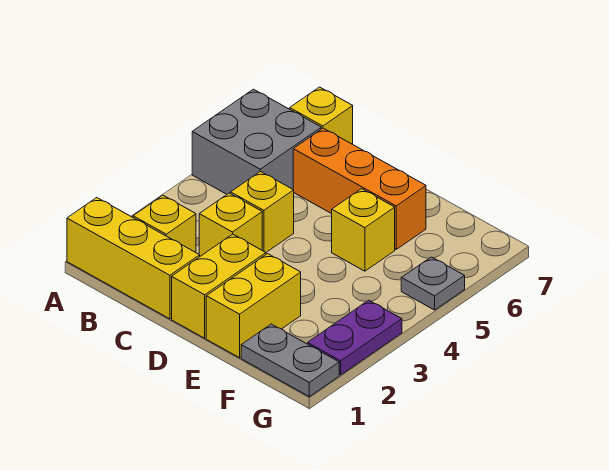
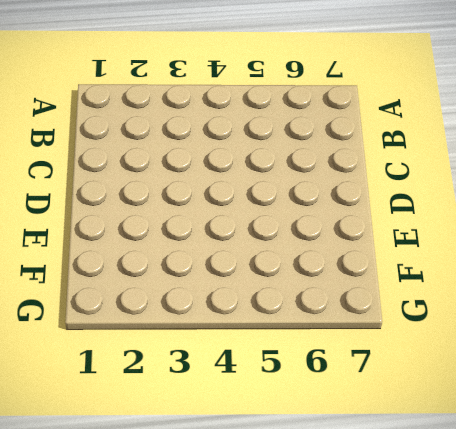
none -> yellow brick A1:C1 level 1
none -> grey brick A5:B6 level 1
none -> yellow brick B2 level 1

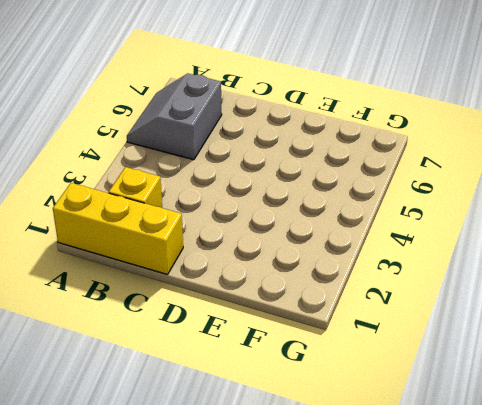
grey slope A5:B6 level 1 top B -> grey brick A5:B6 level 1
none -> yellow brick B7 level 1
none -> yellow brick C3 level 1
none -> yellow brick C4 level 1

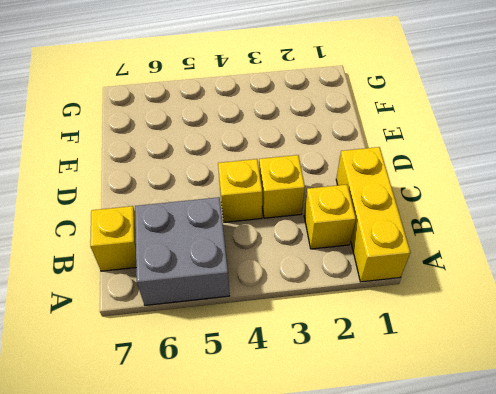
none -> orange brick C6:E6 level 1
none -> yellow brick D1:D2 level 1
none -> yellow brick E1:E2 level 1

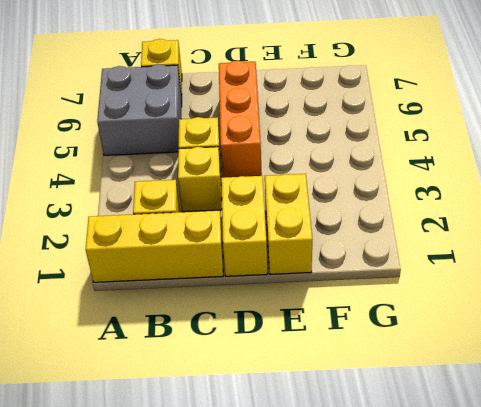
orange brick D4:D6 level 1 -> orange brick C6:E6 level 1
none -> yellow brick E5 level 1
none -> grey plate F1:G1 level 1
none -> purple plate G2:G3 level 1

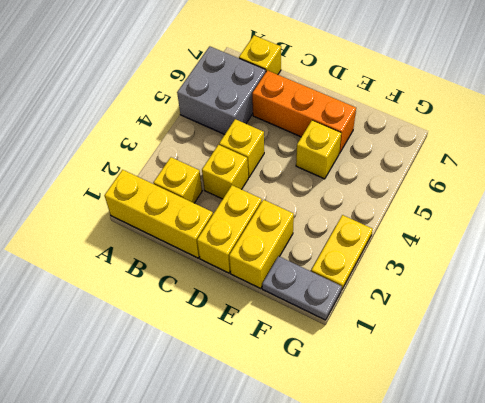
yellow plate G2:G3 level 1 -> purple plate G2:G3 level 1
none -> grey plate G5 level 1

